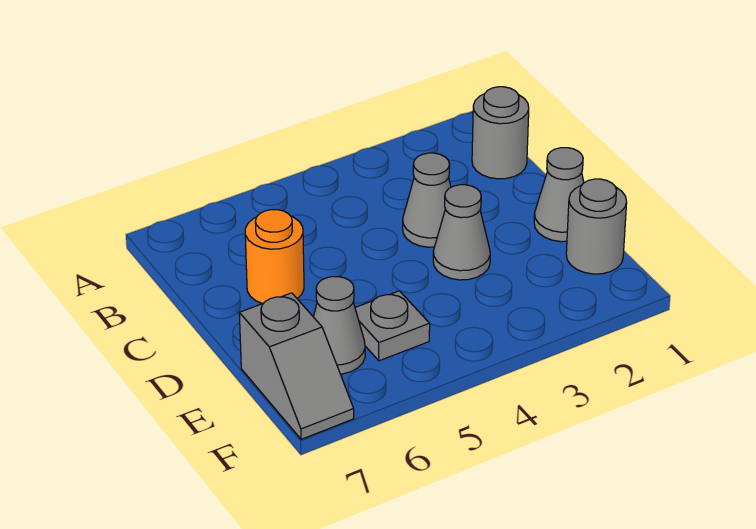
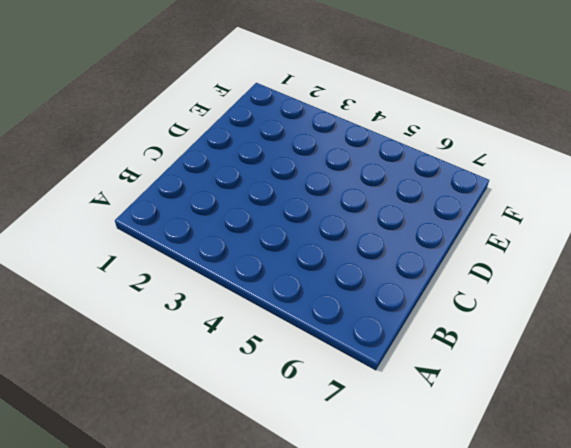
none -> grey round brick B1 level 1
none -> grey cone C3 level 1

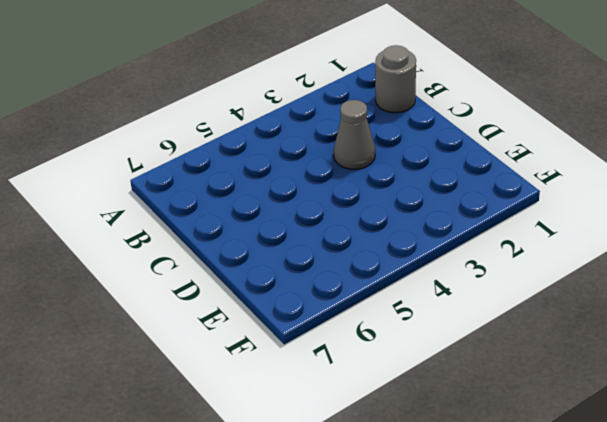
none -> orange round brick C6 level 1
none -> grey cone D1 level 1

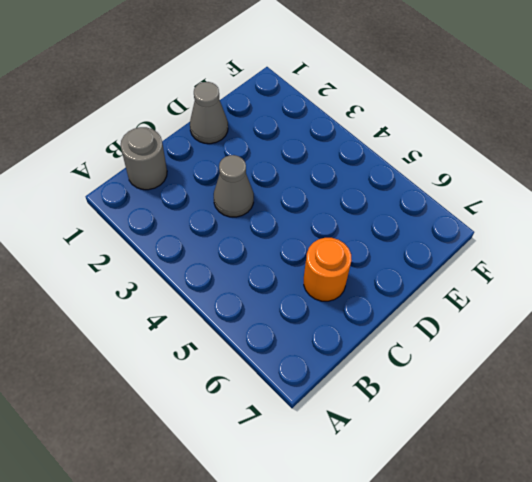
none -> grey cone D3 level 1
none -> grey round brick E1 level 1

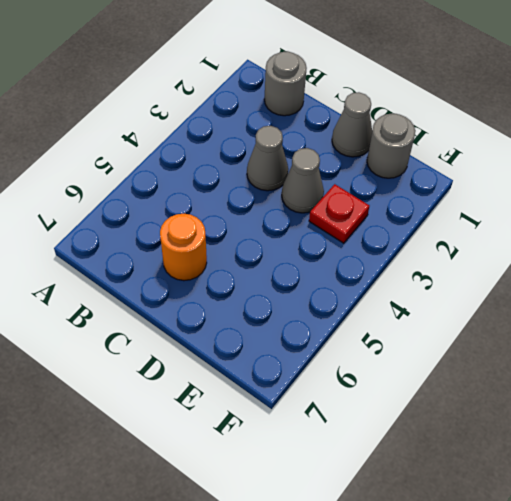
red plate E3 level 1 -> none
none -> grey plate E5 level 1
none -> grey cone E6 level 1

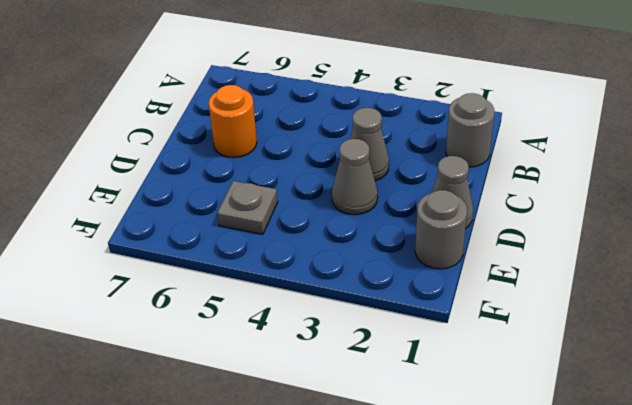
none -> grey cone E6 level 1
none -> grey slope E7:F7 level 1 top E

